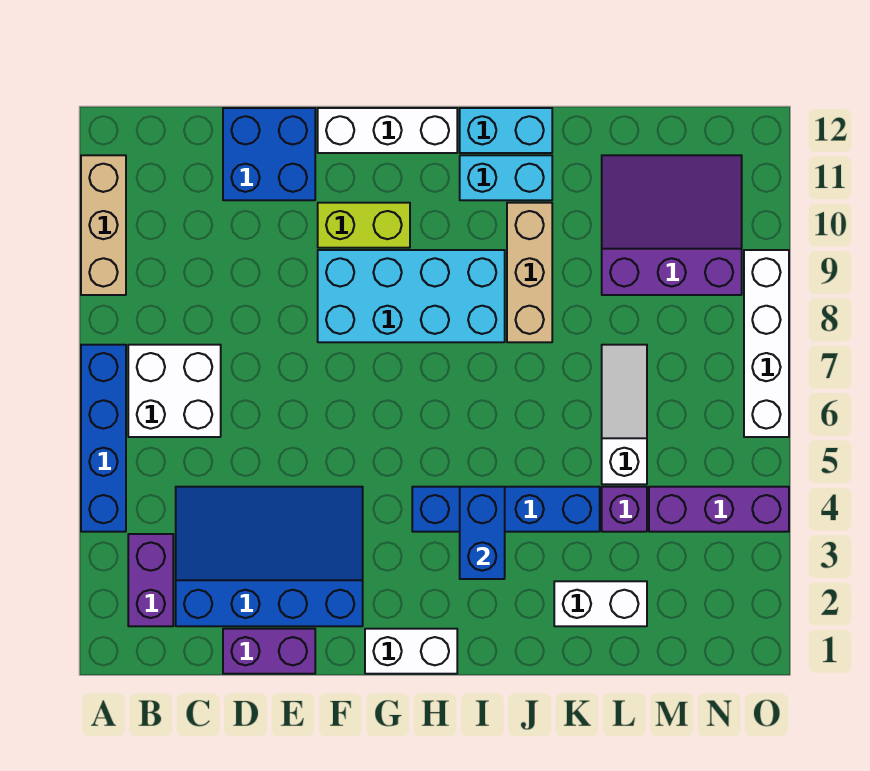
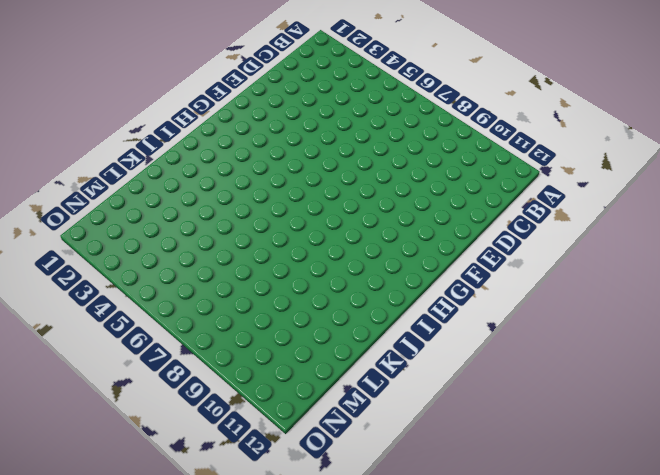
none -> blue brick A4:A7 level 1
none -> tan brick A9:A11 level 1
none -> purple brick B2:B3 level 1

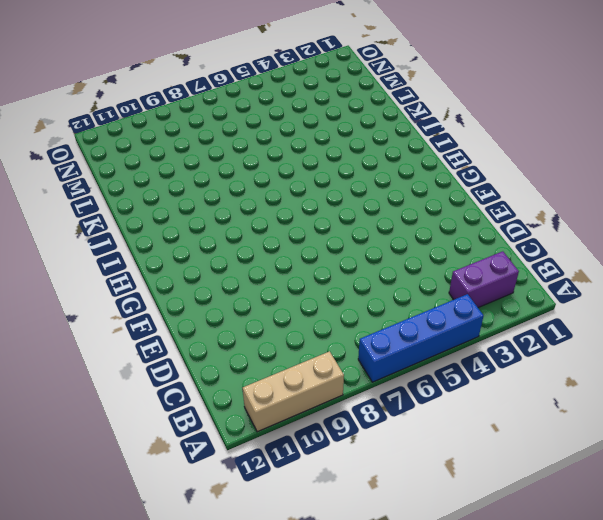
none -> white brick B6:C7 level 1
none -> blue slope C2:F4 level 1 top 2
none -> purple brick D1:E1 level 1

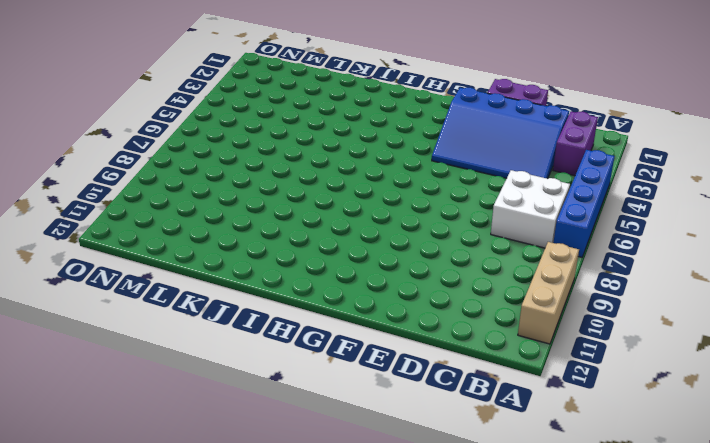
none -> blue brick D11:E12 level 1
none -> cyan brick F8:I9 level 1
none -> lime brick F10:G10 level 1

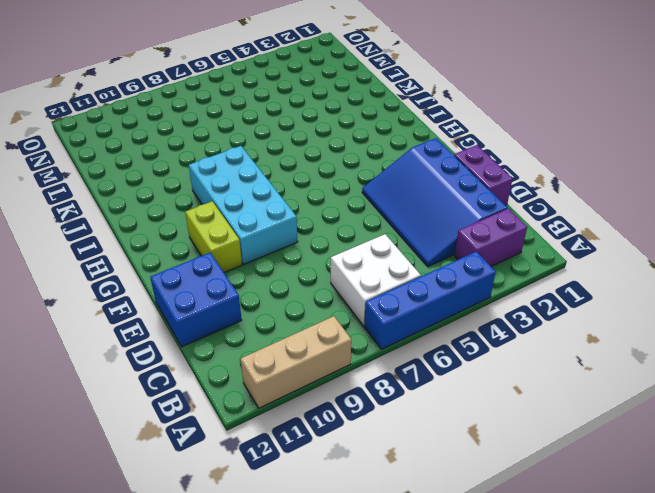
none -> white brick F12:H12 level 1
none -> white brick G1:H1 level 1
none -> blue brick H4:K4 level 1

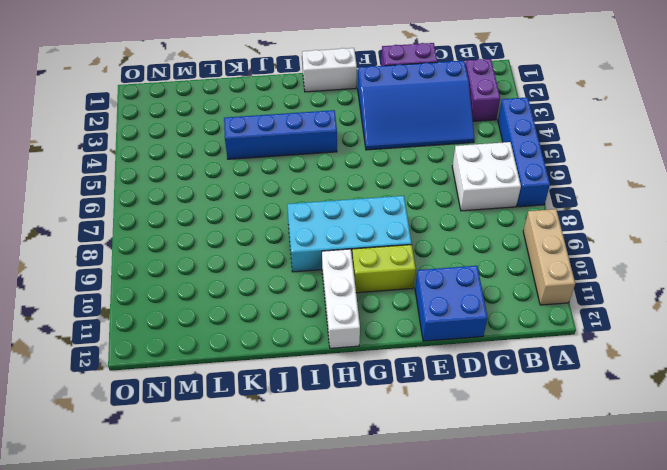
white brick H10:H12 level 1 -> white brick F12:H12 level 1
none -> cyan brick I11:J11 level 1
none -> cyan brick I12:J12 level 1
none -> tan brick J8:J10 level 1

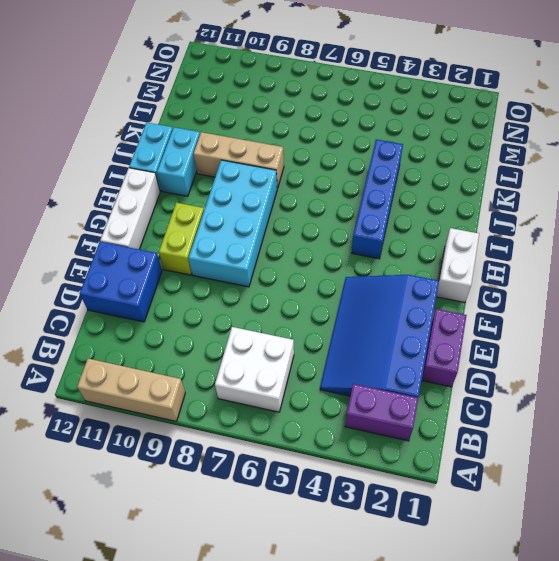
none -> blue brick A4:A7 level 1
none -> white brick K2:L2 level 1
none -> purple brick L4 level 1

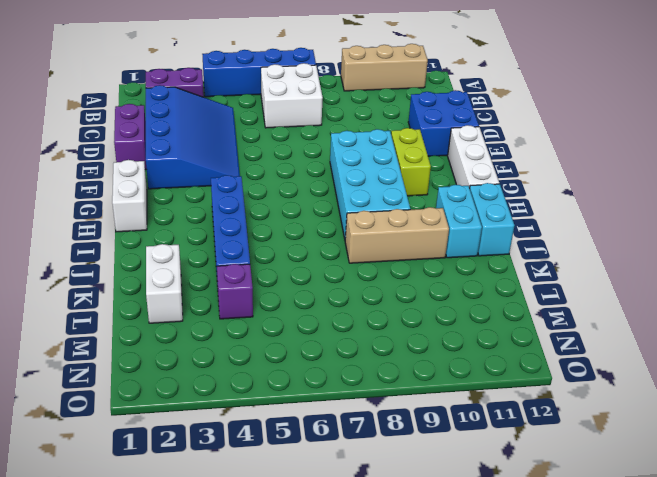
none -> white slope L5:L7 level 1 top 5
none -> purple slope L9:N11 level 1 top 9
none -> purple brick M4:O4 level 1

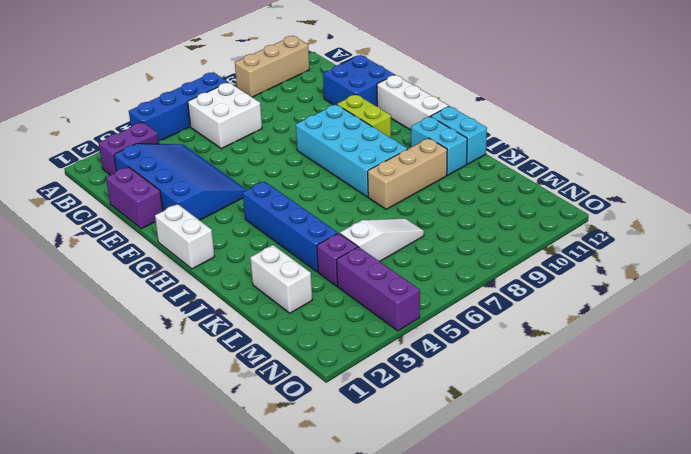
none -> purple slope L9:N11 level 1 top 9
none -> white brick O6:O9 level 1
none -> blue brick I3:I4 level 2

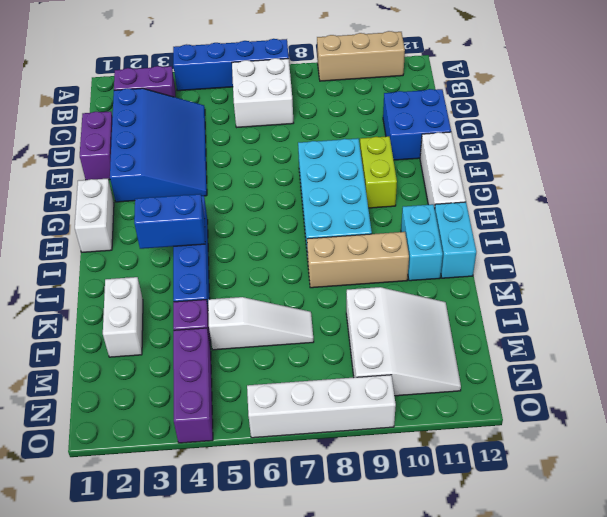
white slope L9:N11 level 1 top 9 -> purple slope L9:N11 level 1 top 9

